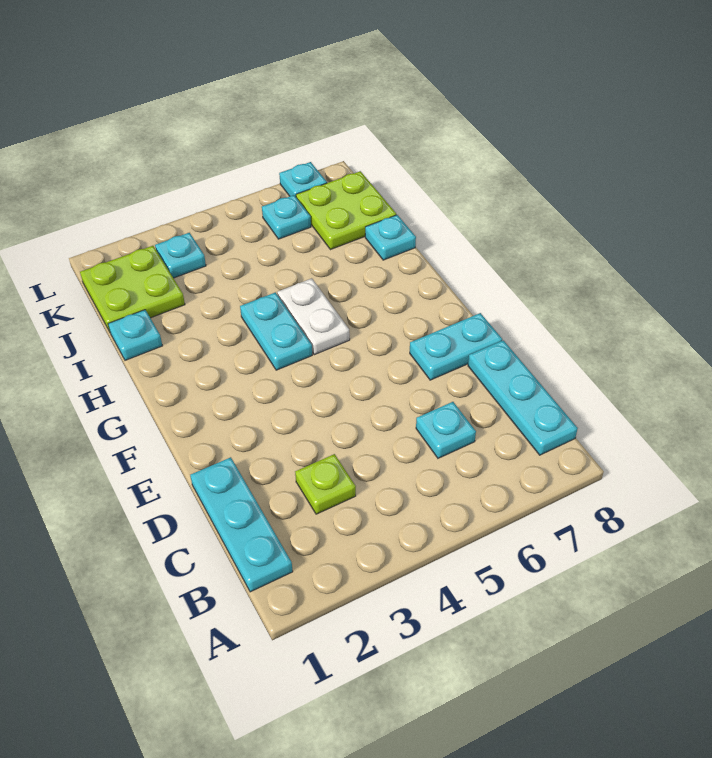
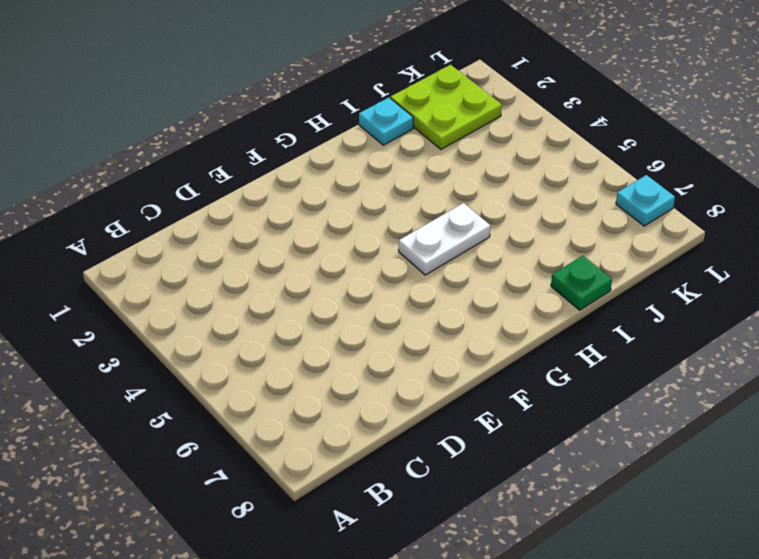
green plate I8 level 1 -> cyan plate I8 level 1
none -> cyan plate B1:D1 level 1
none -> cyan plate B8:D8 level 1
none -> lime plate C3 level 1

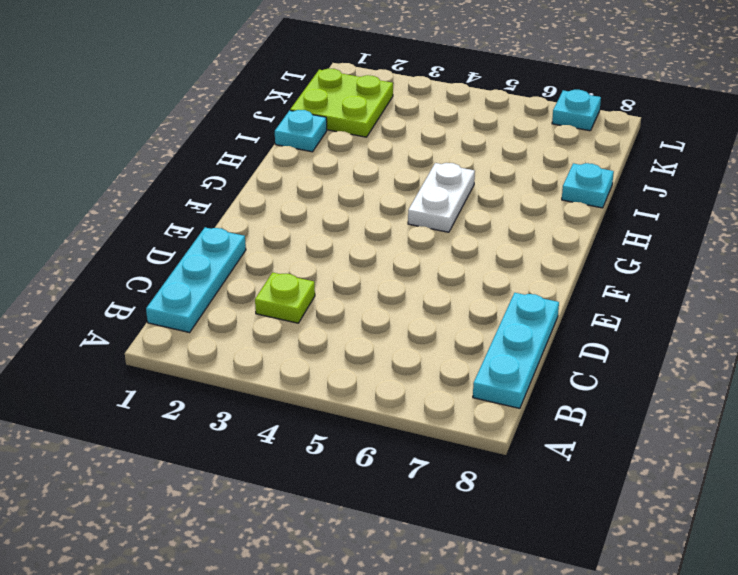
none -> cyan plate C6 level 1
none -> cyan plate E7:E8 level 1
none -> cyan plate G4:H4 level 1

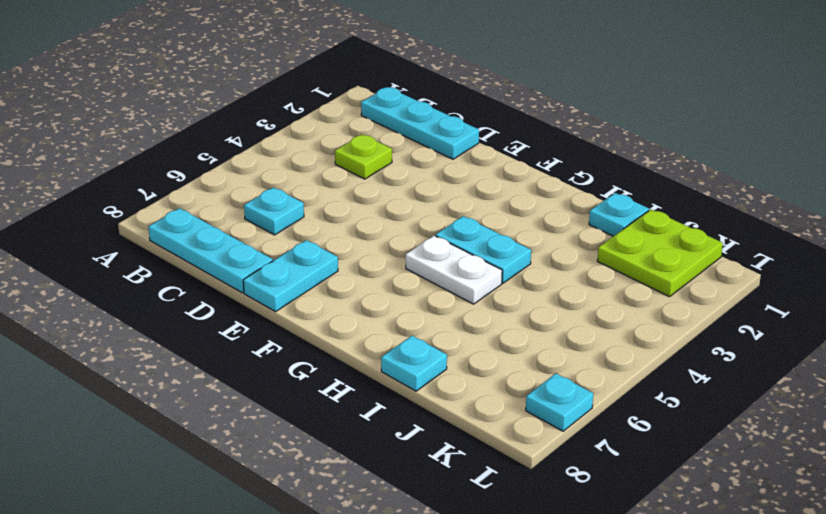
none -> lime plate J7:K8 level 1
none -> cyan plate K3 level 1
none -> cyan plate K6 level 1

